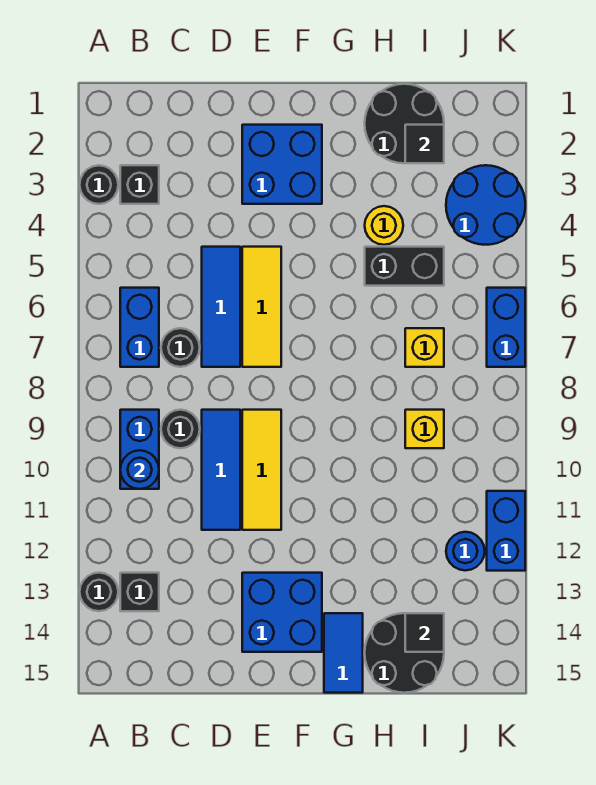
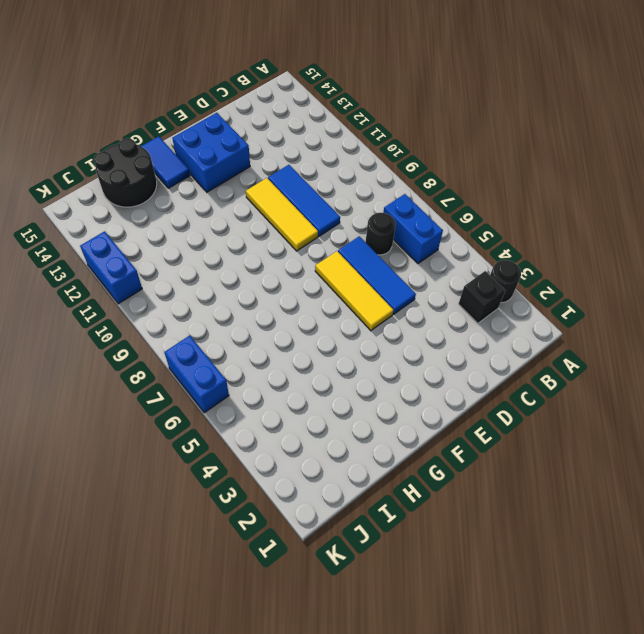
none -> black round brick A13 level 1
none -> blue brick B9:B10 level 1
none -> black brick B13 level 1

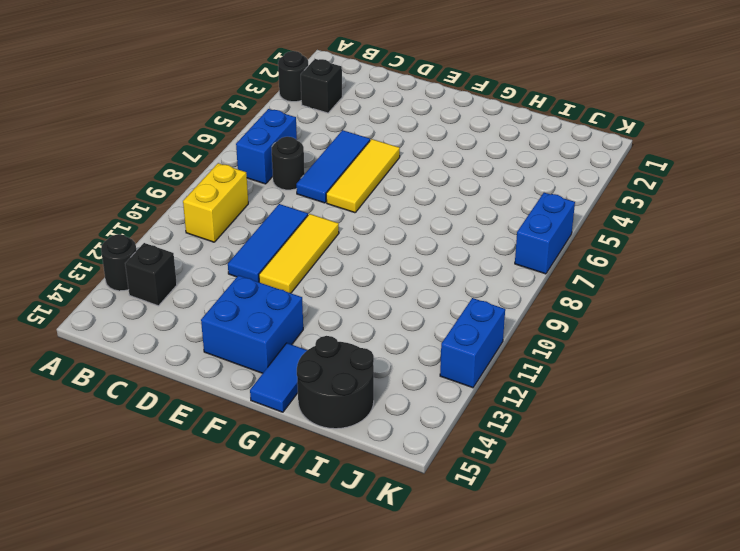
yellow brick B9:B10 level 1 -> blue brick B9:B10 level 1
none -> black round brick C9 level 1
none -> blue brick E2:F3 level 1
none -> black round brick H1:I2 level 1

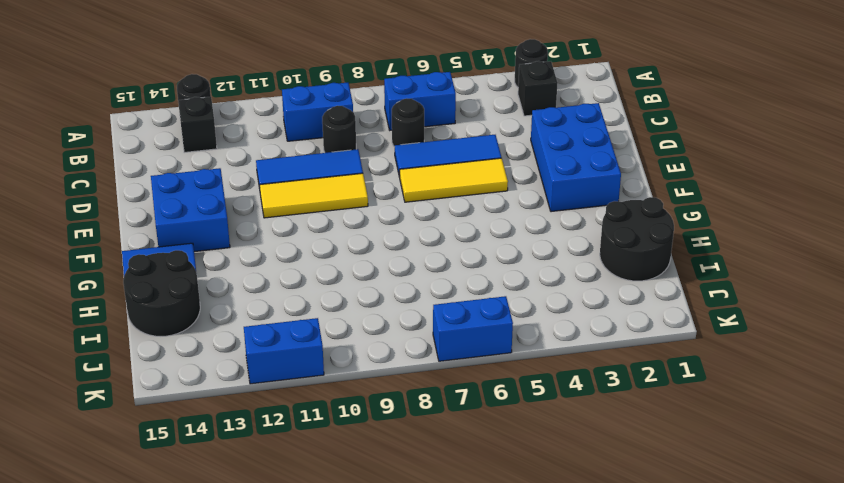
blue brick D2:F3 level 1 -> blue brick E2:F3 level 1
none -> yellow round brick H4 level 1
none -> black brick H5:I5 level 1
none -> yellow brick I7 level 1

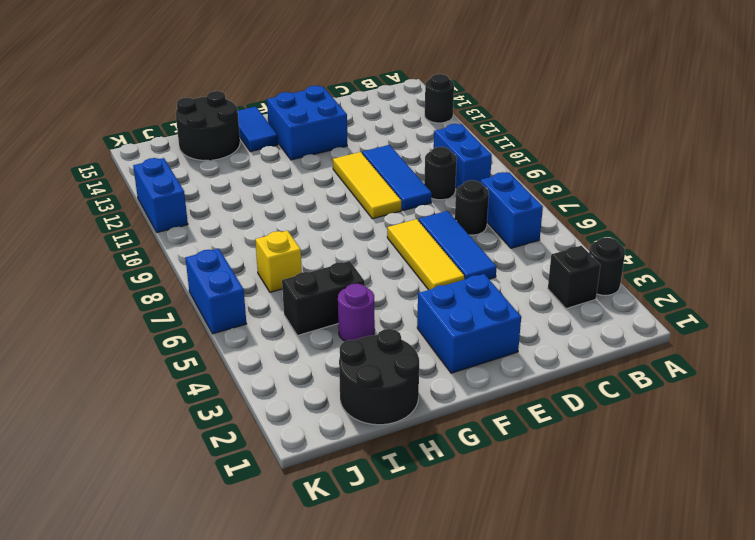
purple round brick H4 level 1 -> yellow round brick H4 level 1
none -> black brick B13 level 1
none -> yellow brick I9 level 1
none -> blue round brick J3:K4 level 1

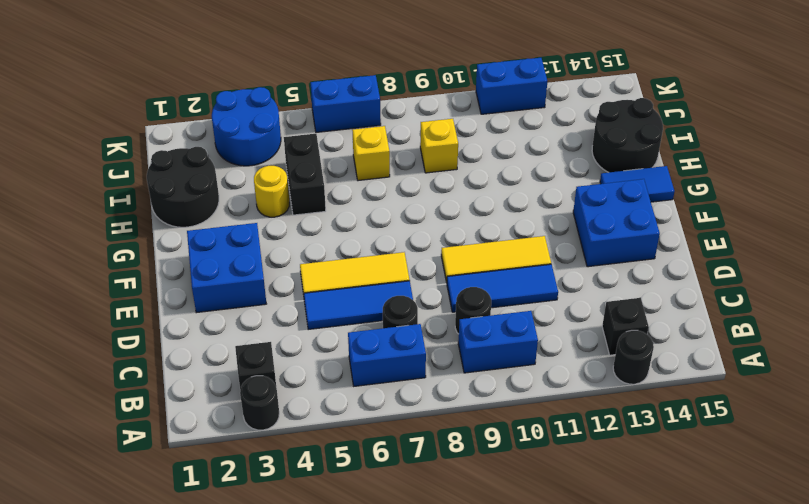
none -> blue round brick J12 level 1
none -> blue round brick B10 level 2
none -> black tile I2 level 2

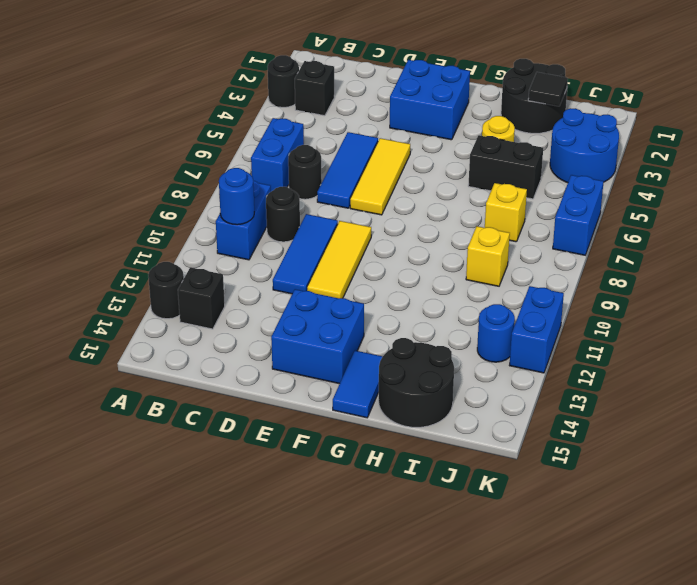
none -> black tile I14 level 2

